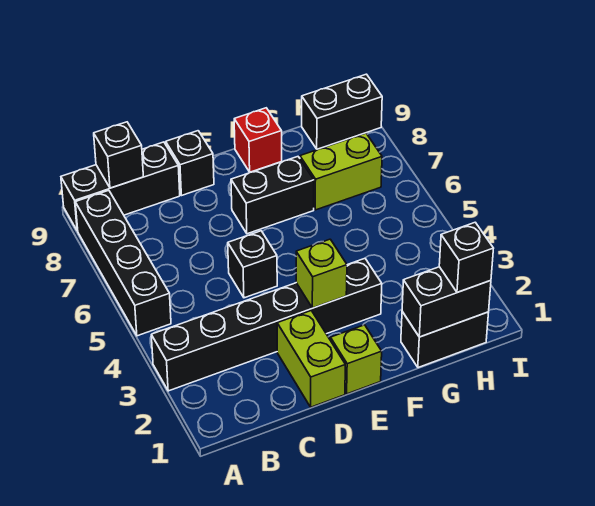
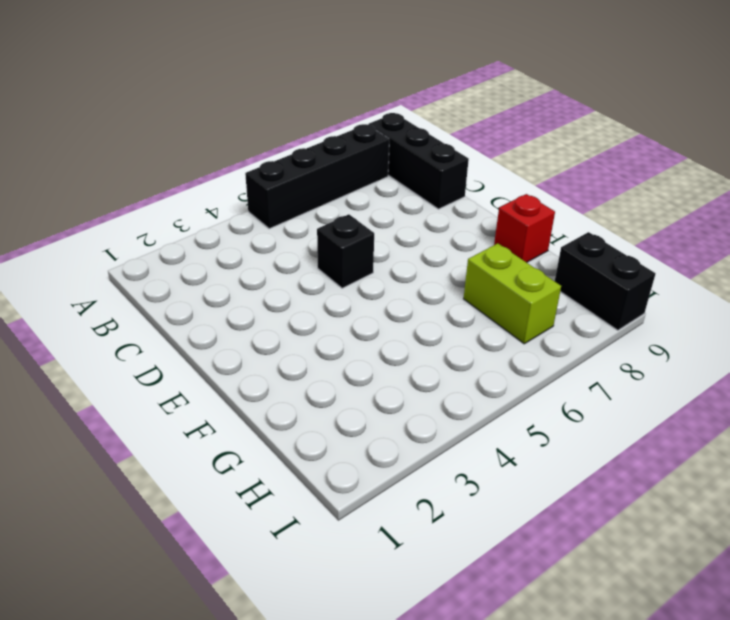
none -> black brick A3:F3 level 1
none -> lime brick D1:D2 level 1
none -> black brick D9 level 1

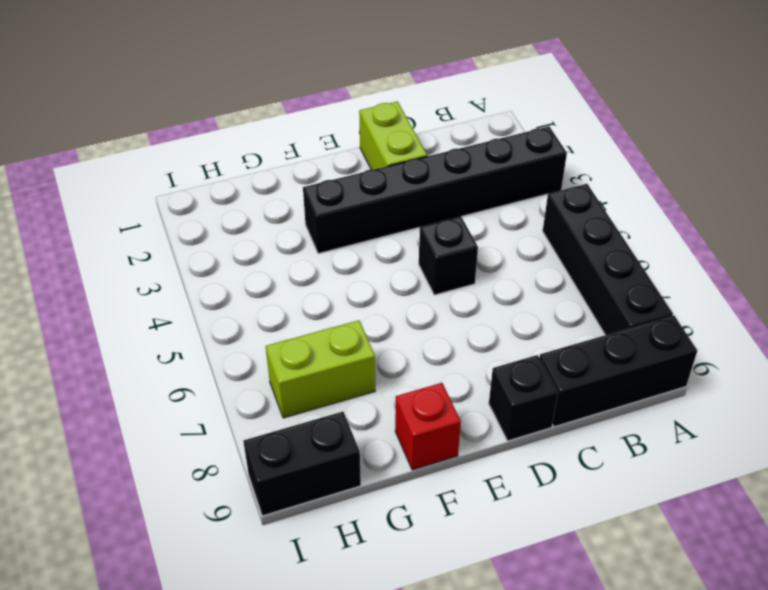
none -> lime brick E1 level 1
none -> black brick E7:F7 level 1
none -> black brick G1:H1 level 1

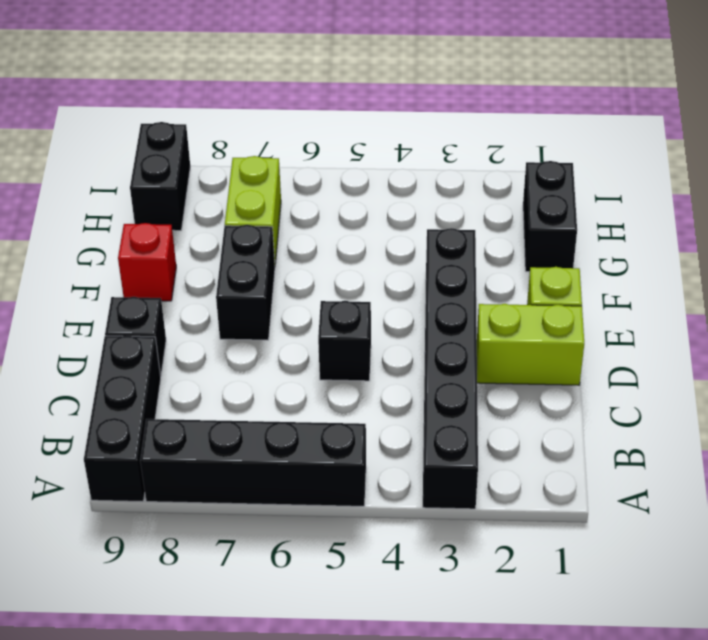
none -> black brick B9 level 2
none -> lime brick E3 level 2
none -> black brick G1:H1 level 2

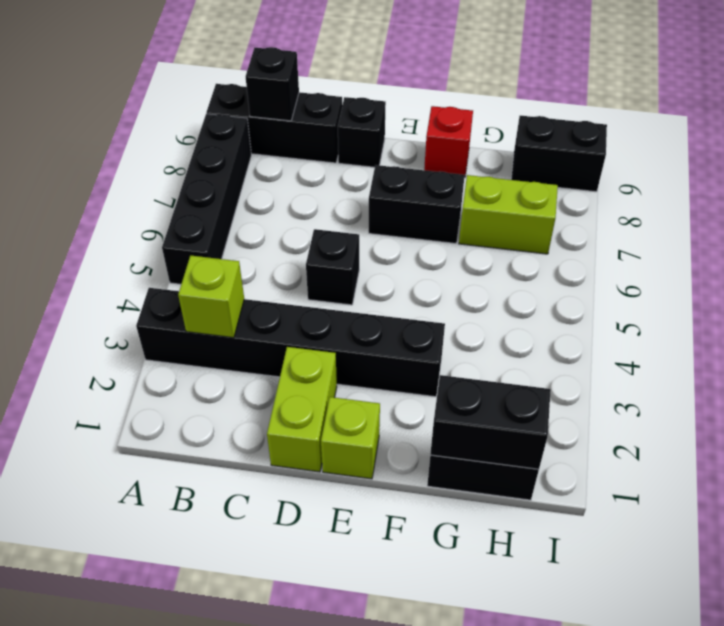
lime brick B3 level 2 -> lime brick E3 level 2
none -> black brick H1 level 3

